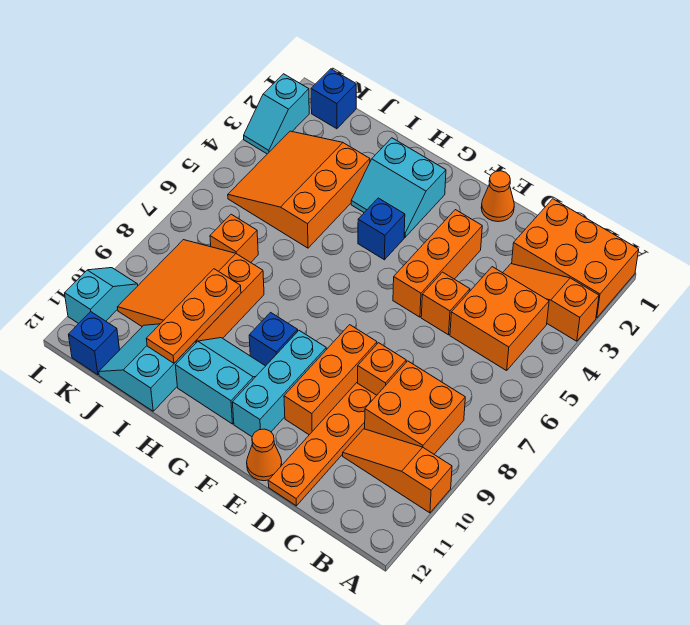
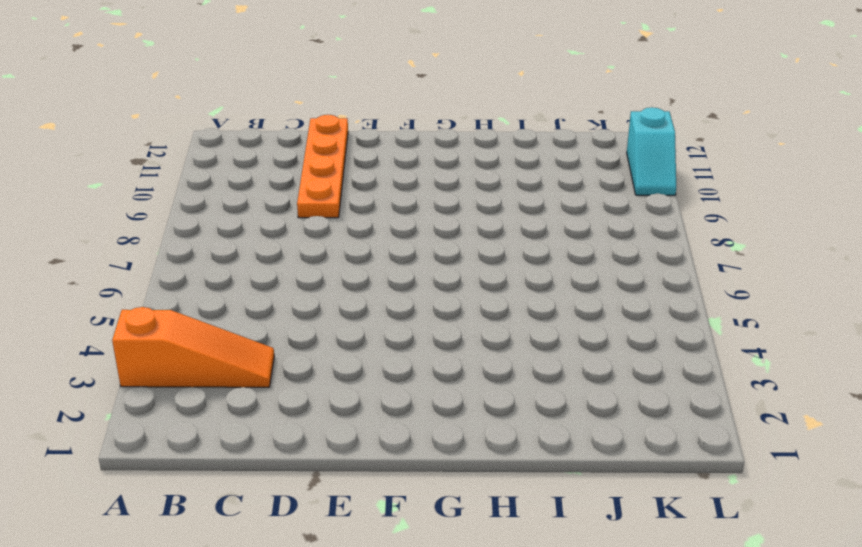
none -> orange brick A1:C2 level 1
none -> orange slope A10:C10 level 1 top A
none -> orange brick B4:C5 level 1

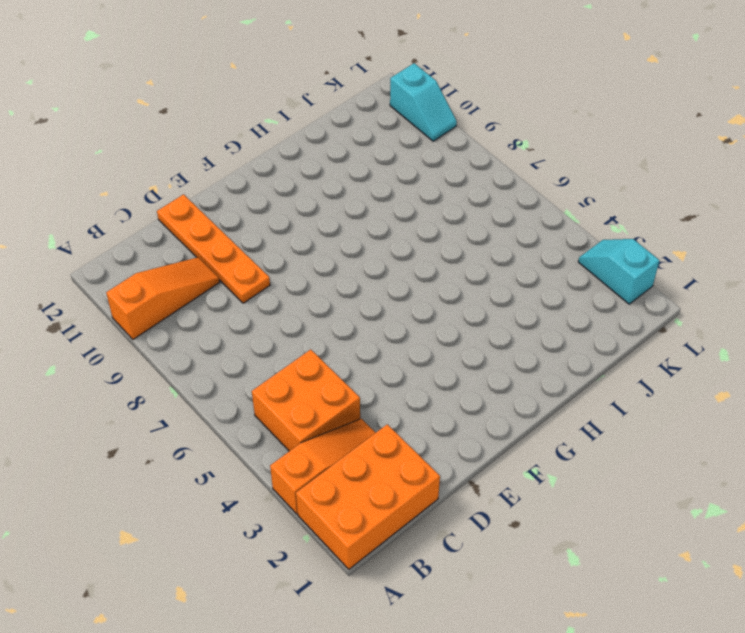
none -> orange brick B8:C9 level 1
none -> orange brick D5 level 1
none -> orange brick D8 level 1

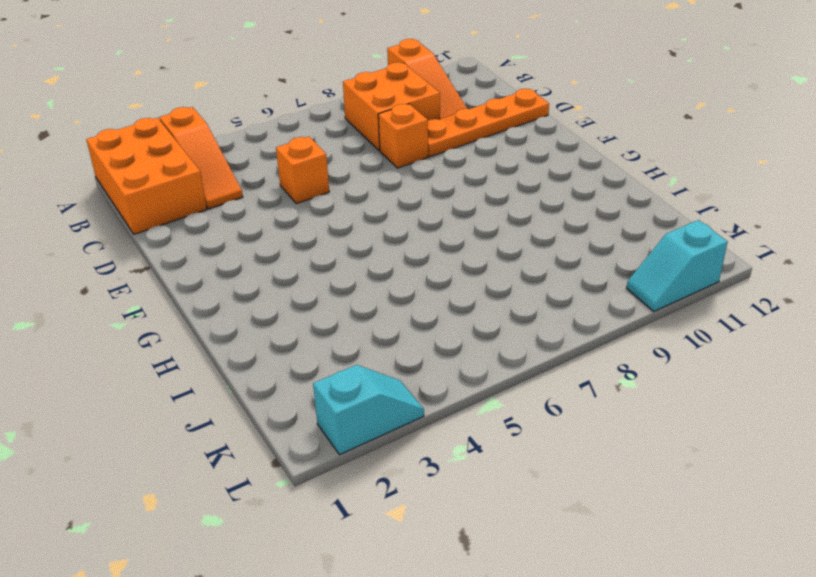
none -> orange brick B4:C5 level 1
none -> orange cone E1 level 1
none -> orange brick E3:E5 level 1

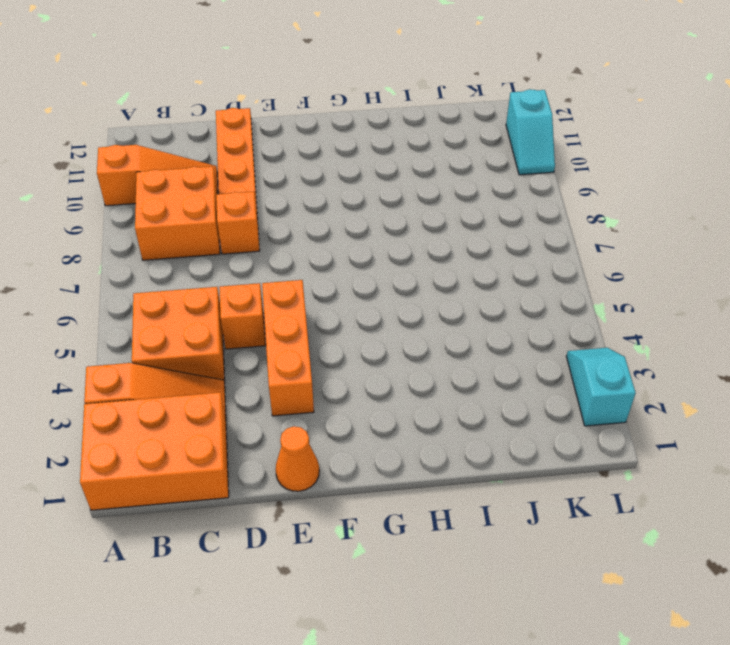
none -> orange brick E8:E10 level 1
none -> orange cone E12 level 1
none -> cyan brick F9:F11 level 1

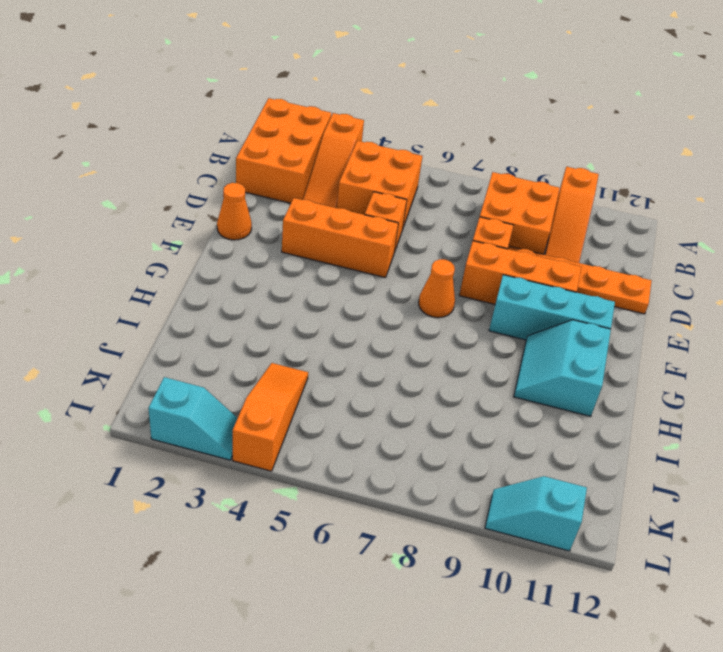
orange cone F7 level 1 -> orange cone E12 level 1
orange slope J4:L4 level 1 top L -> orange slope I3:K5 level 1 top I
none -> cyan slope G2:H3 level 1 top 2
none -> blue brick G4 level 1
none -> blue brick G9 level 1

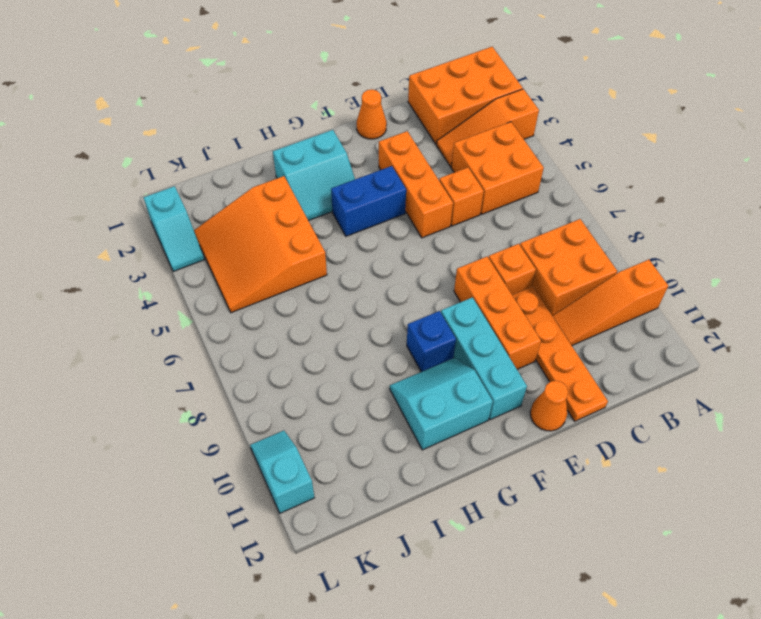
blue brick F4:G4 level 1 -> blue brick G4 level 1
none -> orange slope I8:K10 level 1 top I
none -> cyan slope I11:J12 level 1 top I
none -> orange brick J7 level 1

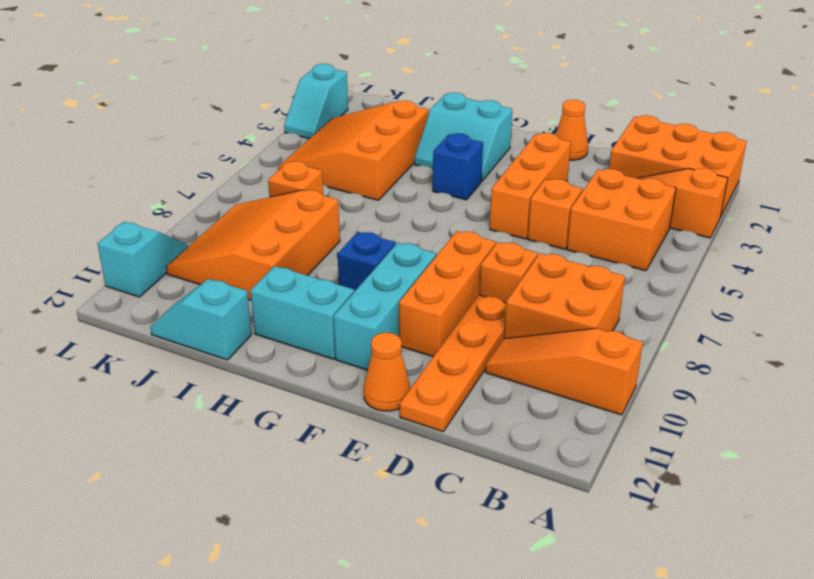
cyan slope I12:J12 level 1 top I -> cyan slope I11:J12 level 1 top I
none -> blue brick K1 level 1
none -> blue brick K12 level 1
none -> orange plate I9:I11 level 2

